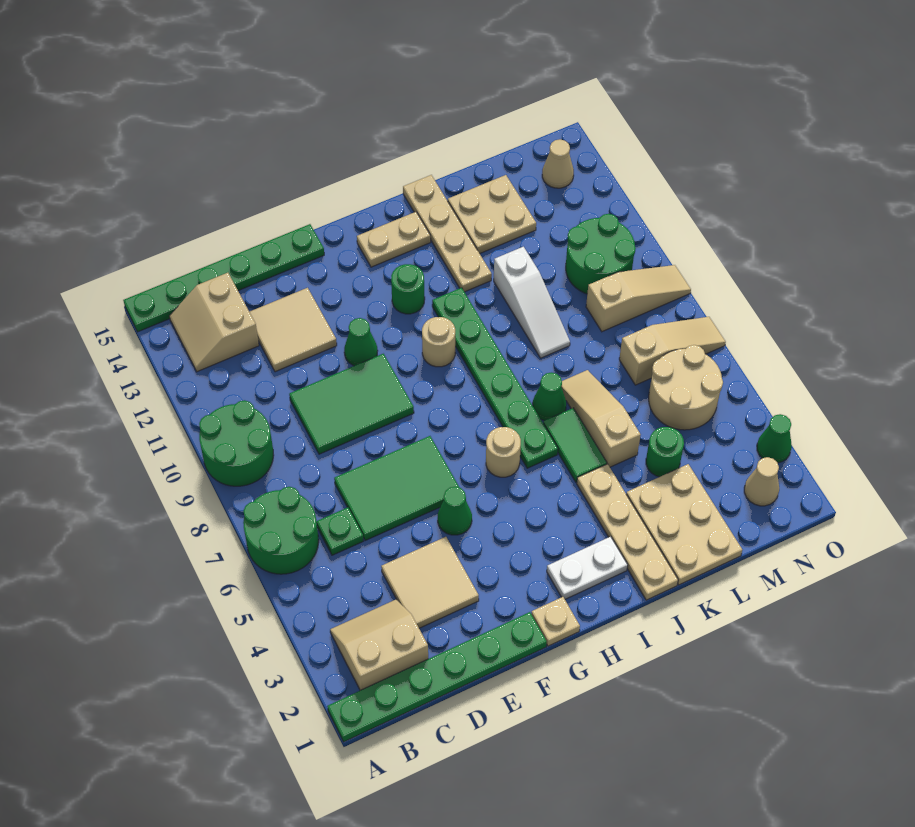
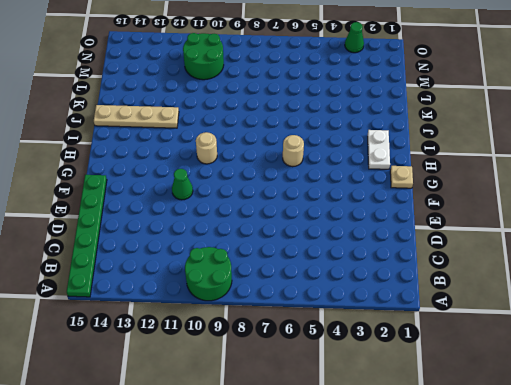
none -> green plate A1:F1 level 1
none -> green round brick A6:B7 level 1
none -> tan slope B2:C3 level 1 top 2
none -> tan slope B13:C14 level 1 top C

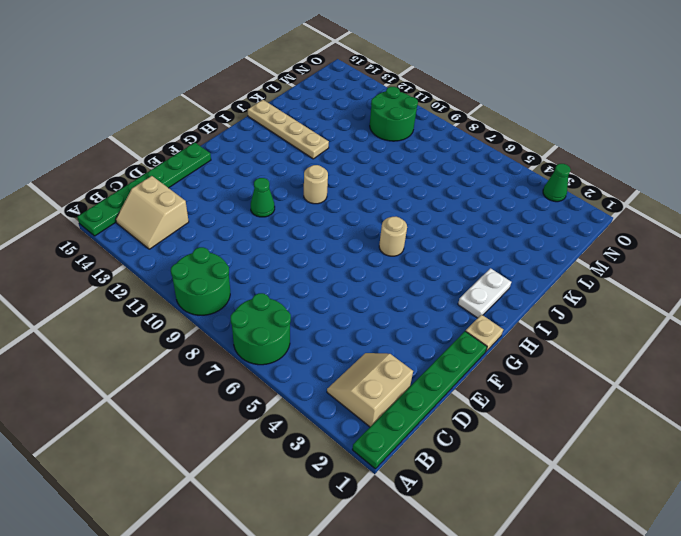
none -> green plate C6 level 1
none -> tan tile D3:E4 level 1
none -> green tile D6:F7 level 1
none -> green tile D9:F10 level 1

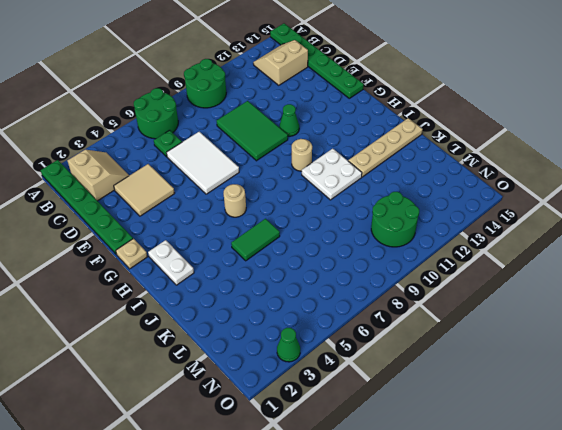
white tile D6:F7 level 1 -> green tile D6:F7 level 1
white plate I10:J11 level 1 -> green plate I6:I11 level 1
none -> tan tile D12:E13 level 1
none -> green cone F5 level 1
none -> green round brick H12 level 1
none -> tan plate H14:I14 level 1

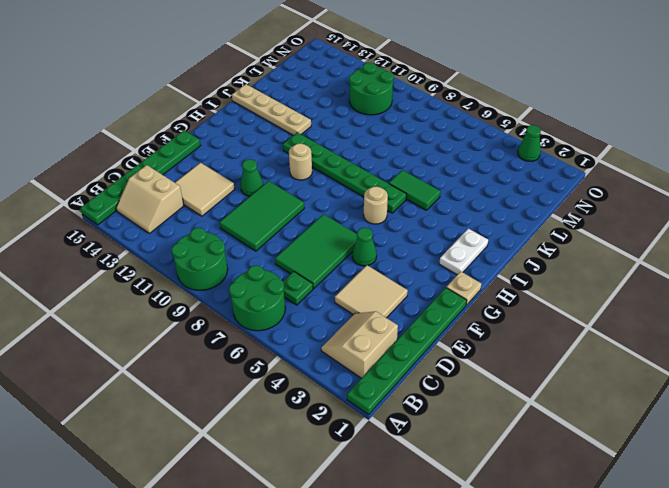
none -> green round brick H12 level 1
none -> tan plate H14:I14 level 1
none -> tan plate J1:J4 level 1
none -> green cone J7 level 1

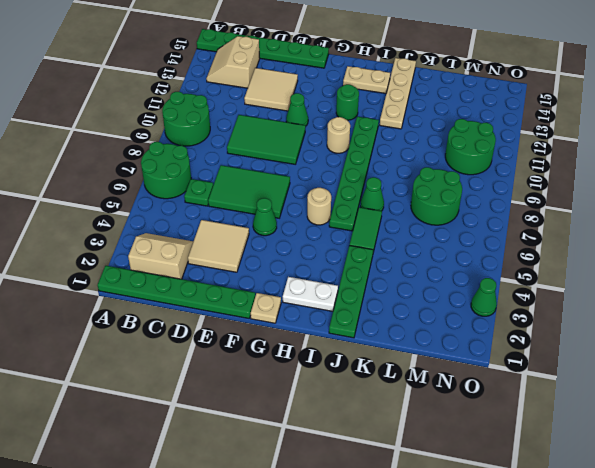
green plate J1:J4 level 1 -> tan plate J1:J4 level 1
green round brick L7:M8 level 1 -> tan slope M7:O7 level 1 top M
none -> tan plate K1:L3 level 1
none -> tan slope K5:K7 level 1 top 5
none -> white slope K9:K11 level 1 top 11
none -> tan plate K13:L14 level 1

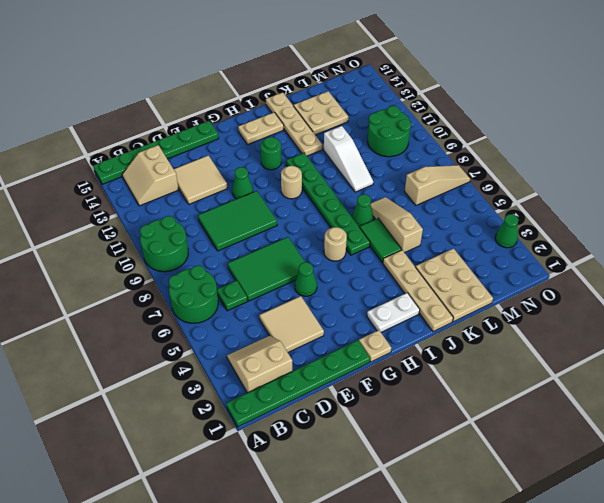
none -> green round brick L4 level 1
none -> tan round brick M5:N6 level 1
none -> tan slope M9:O9 level 1 top M
none -> tan cone N2 level 1

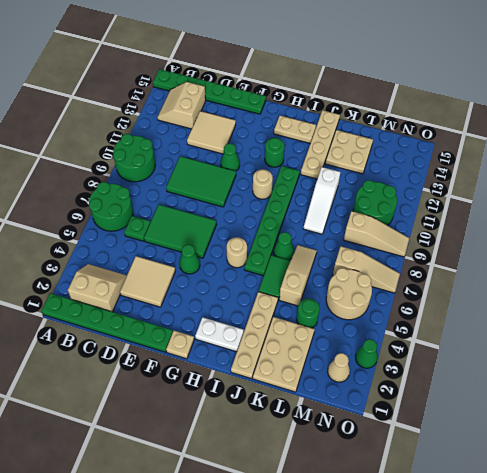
none -> tan cone N14 level 1

